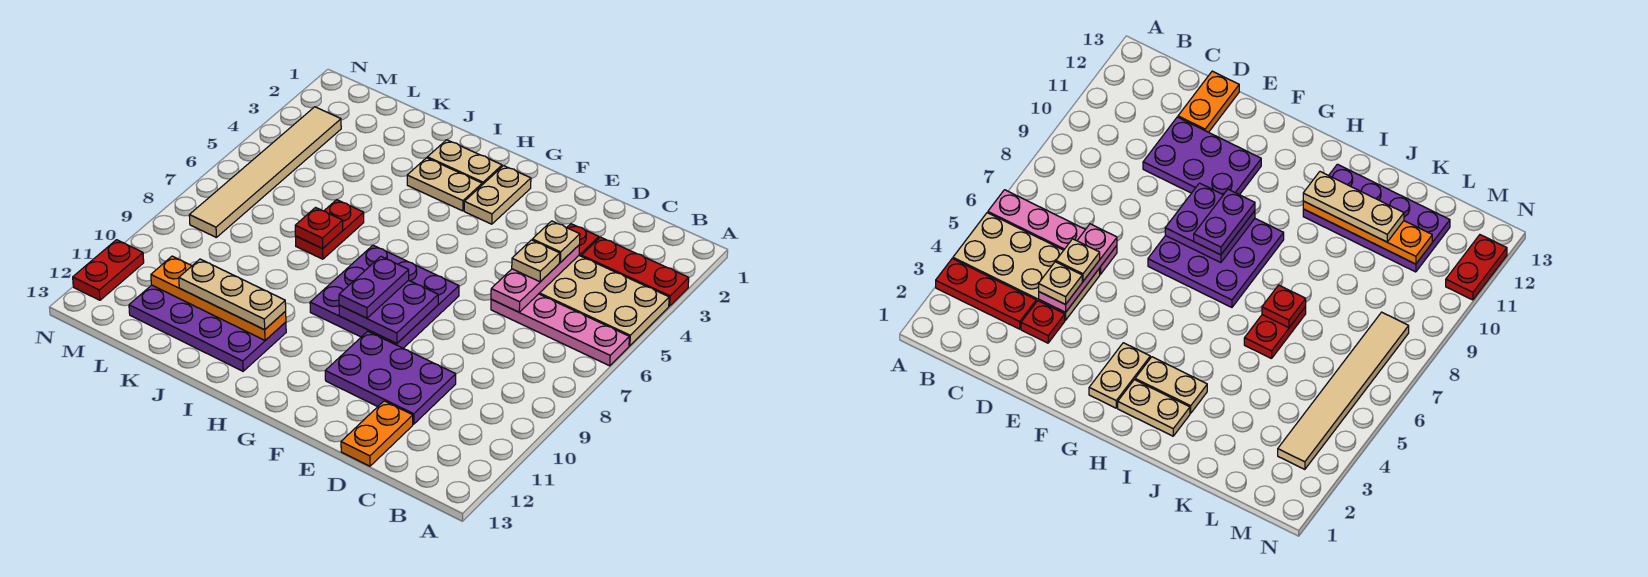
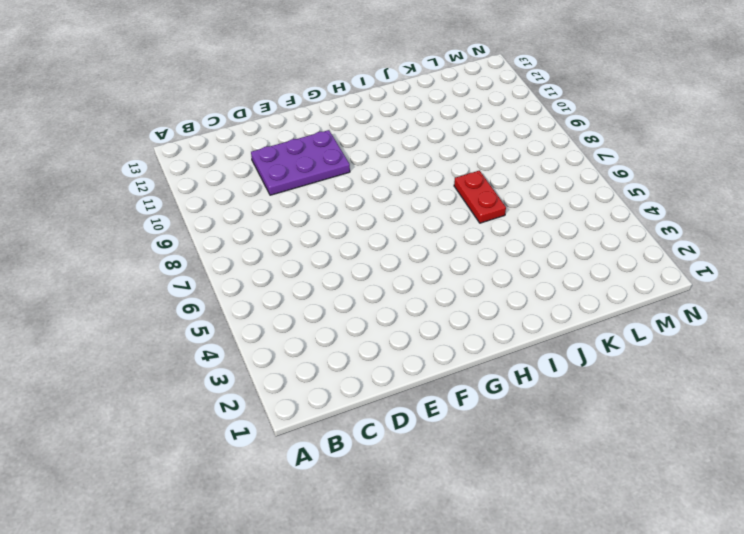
none -> red plate A3:C3 level 1
none -> tan plate A4:D5 level 1
none -> pink plate A6:D6 level 1

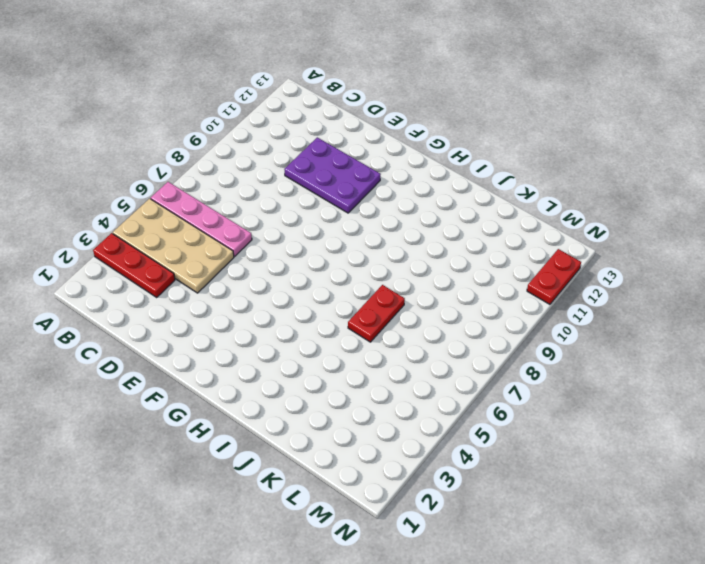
none -> red plate D3 level 1
none -> orange plate D12:D13 level 1
none -> purple plate F7:H9 level 1

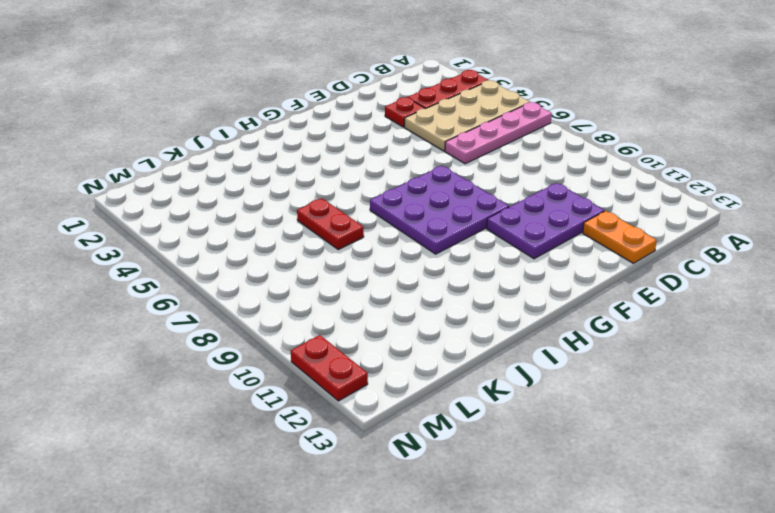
none -> tan plate G2:G3 level 1
none -> tan plate H2:I2 level 1
none -> tan plate H3:I3 level 1

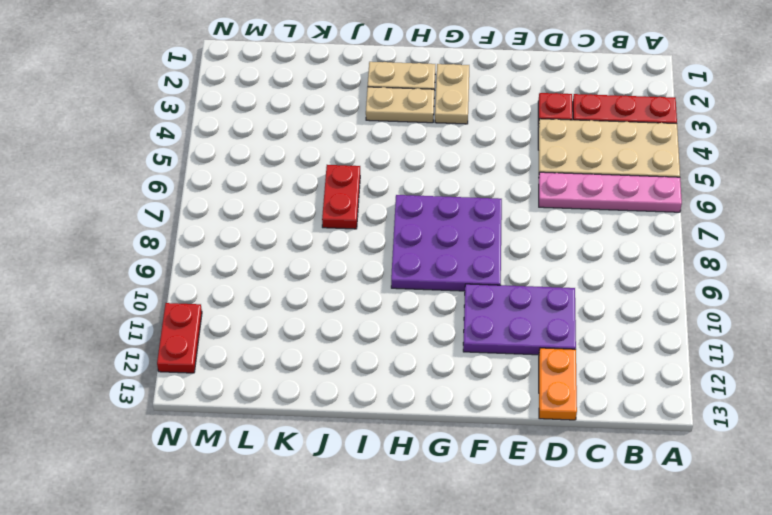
none -> purple plate I11:L12 level 1
none -> tan tile M3:M8 level 1
none -> pink plate D4:D6 level 2

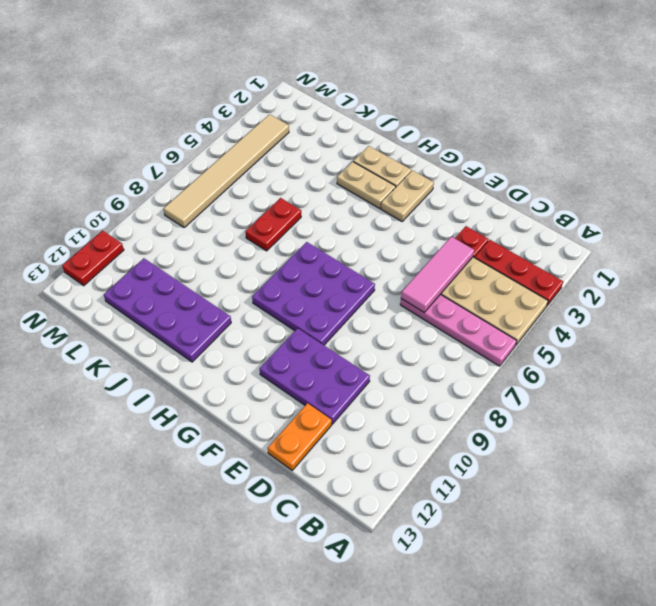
pink tile D4:D6 level 2 -> pink plate D4:D6 level 2
none -> purple plate F8:G9 level 2
none -> orange plate I11:L11 level 2
none -> red plate J7 level 2

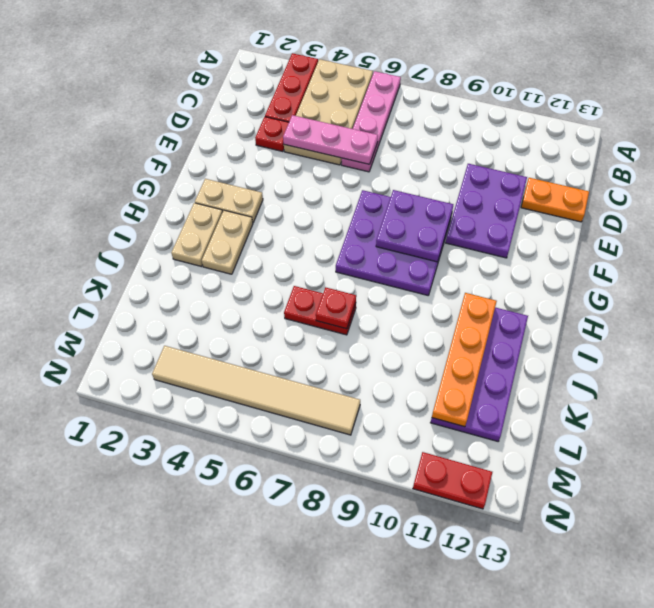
none -> tan plate D4 level 3
none -> tan plate D5 level 3
none -> purple plate G8:G9 level 3

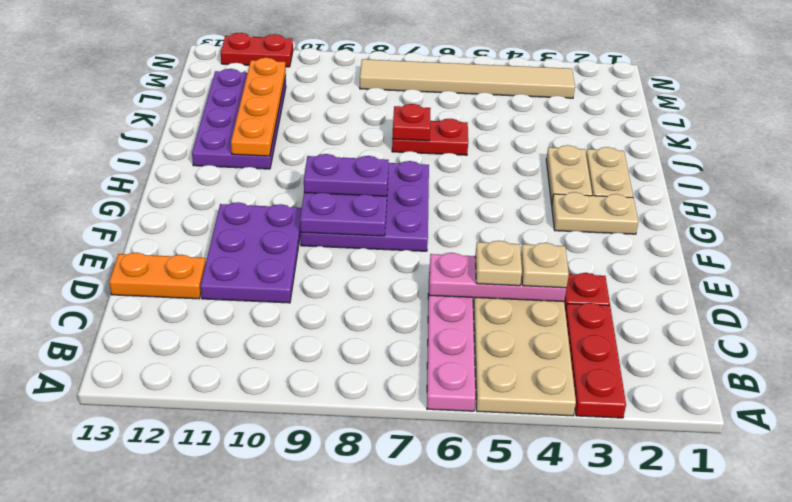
none -> tan plate I11:K11 level 3

